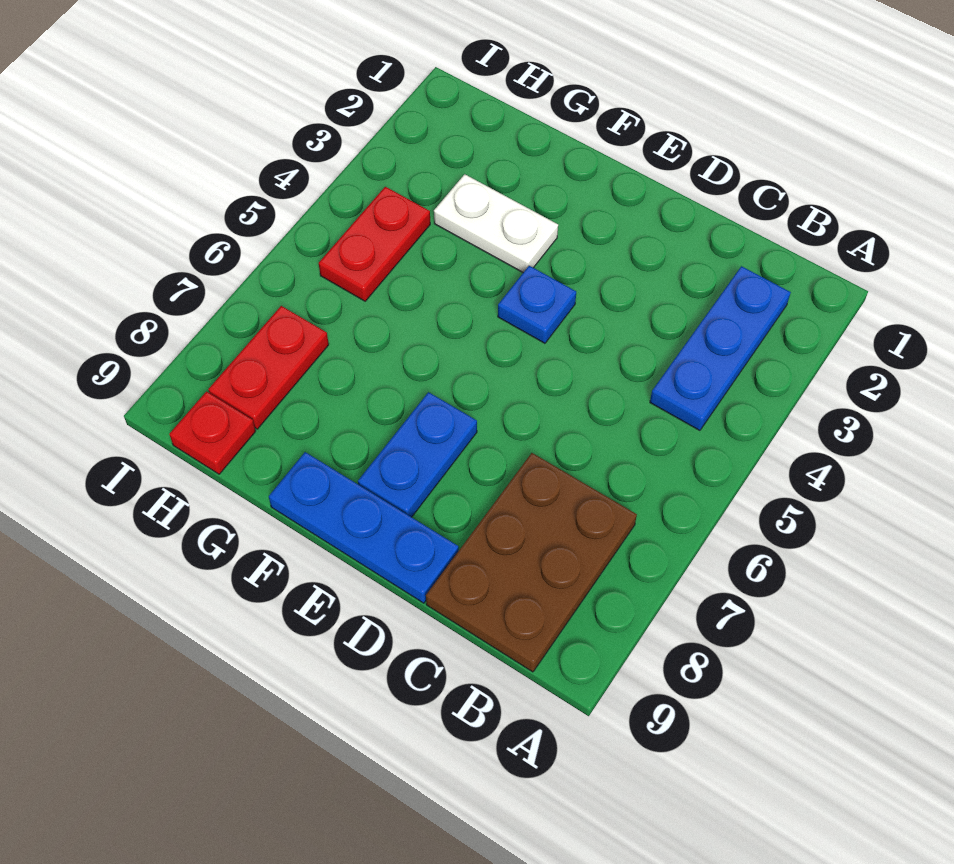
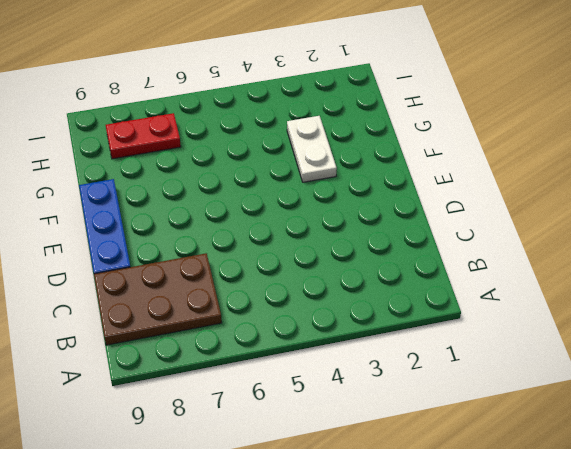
none -> blue plate B2:B4 level 1
none -> blue plate E4 level 1

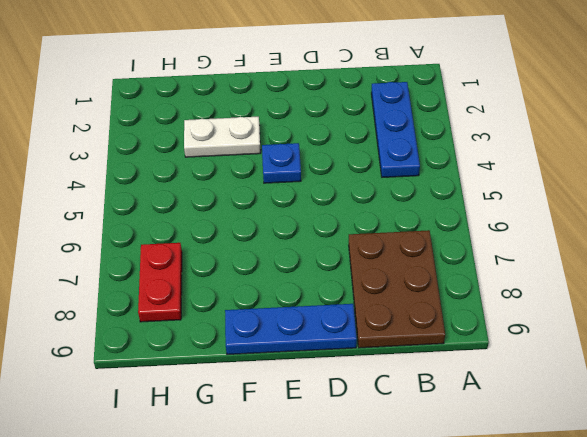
none -> blue plate E7:E8 level 1
none -> red plate H4:H5 level 1

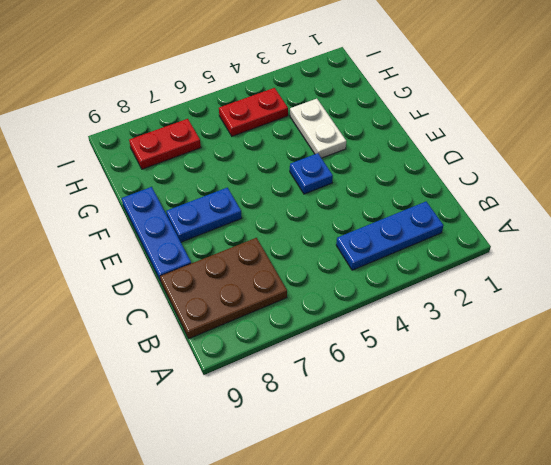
none -> red plate H9 level 1

